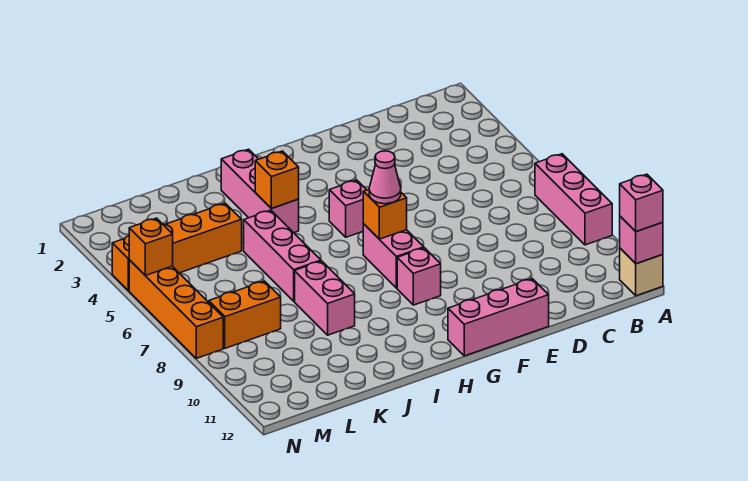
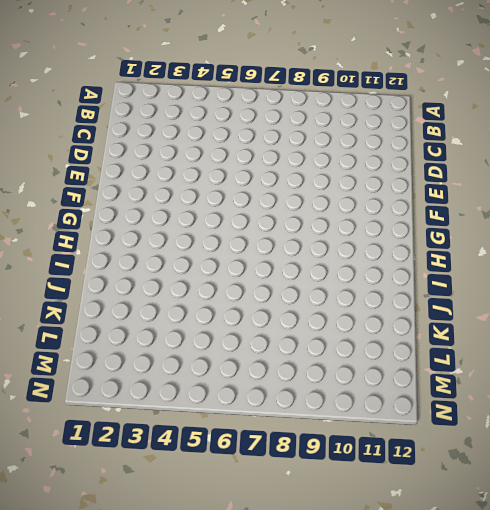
none -> pink brick A7:A9 level 1
none -> tan brick A12 level 1
none -> pink brick E12:G12 level 1

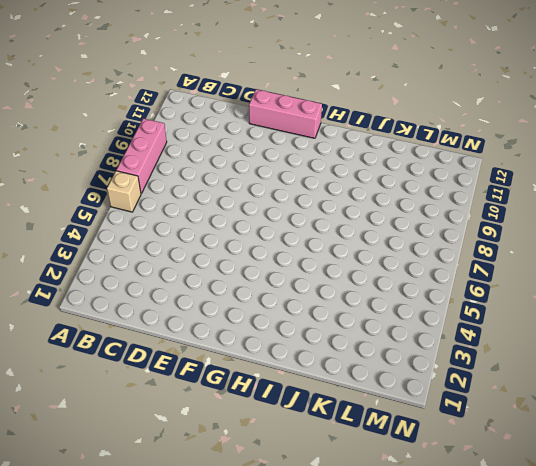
tan brick A6 level 1 -> tan brick A12 level 1
none -> pink brick G5 level 1
none -> pink brick G7:G8 level 1
none -> pink brick G9 level 1

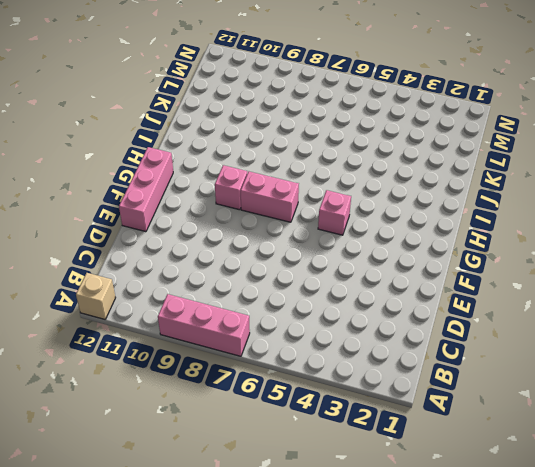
none -> pink brick I2:I4 level 1
none -> pink brick J5:J7 level 1
none -> pink brick J8:J9 level 1

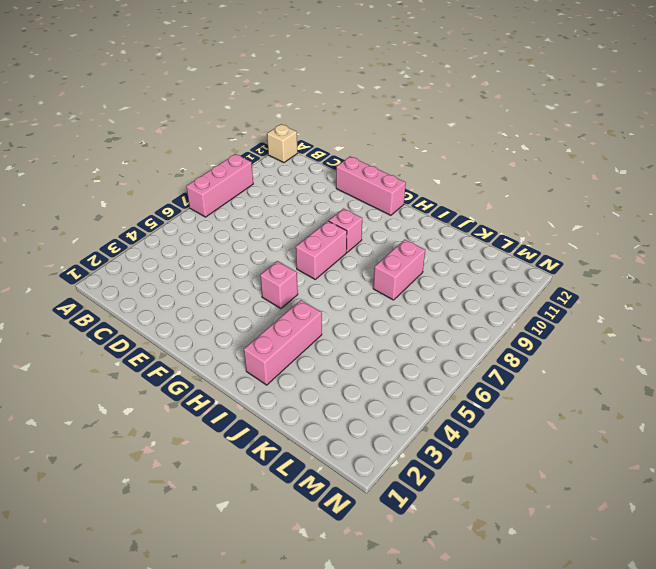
none -> pink brick J5:J7 level 1
none -> orange brick K4:N4 level 1
none -> orange brick L8:M8 level 1

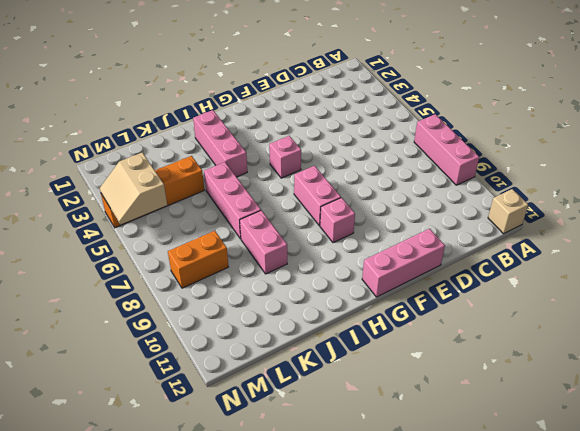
tan slope M4:N5 level 2 top M -> orange brick N5 level 2
none -> orange brick N5:N8 level 1
none -> pink brick A12 level 2
none -> orange brick G7 level 2

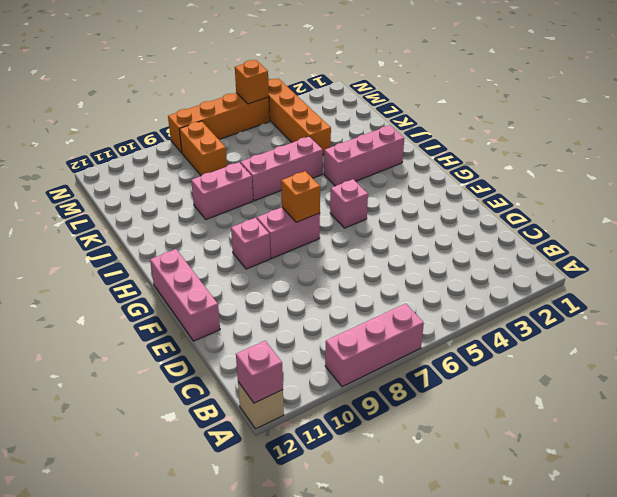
none -> orange brick I4 level 2
none -> pink brick A12 level 3
none -> pink cone G7 level 3

